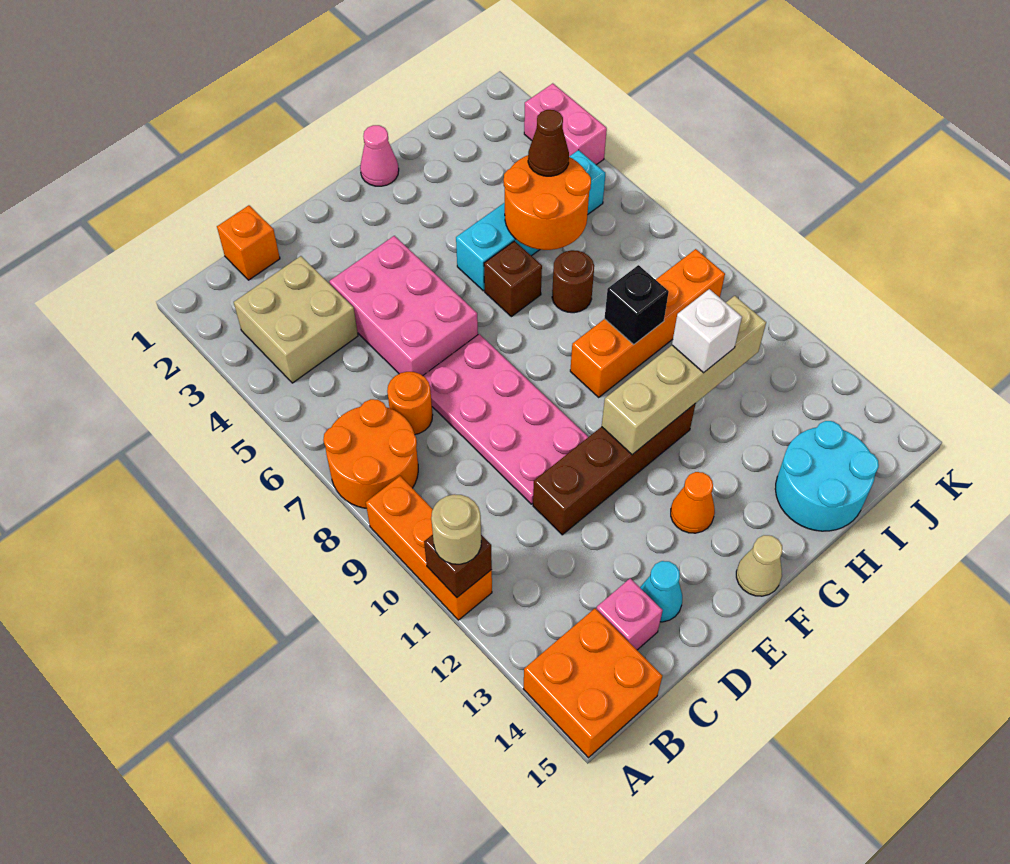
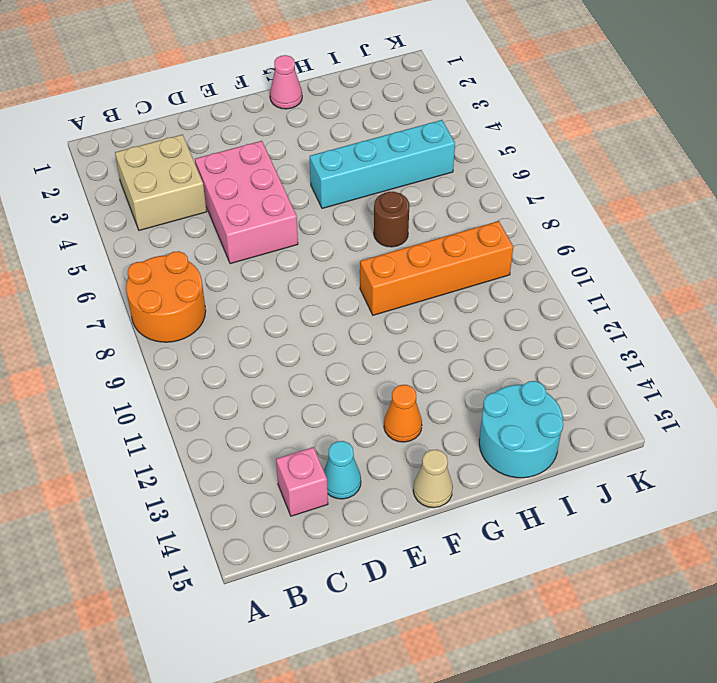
none -> orange brick A9:A11 level 1
none -> orange brick A14:B15 level 1
none -> orange brick C1 level 1

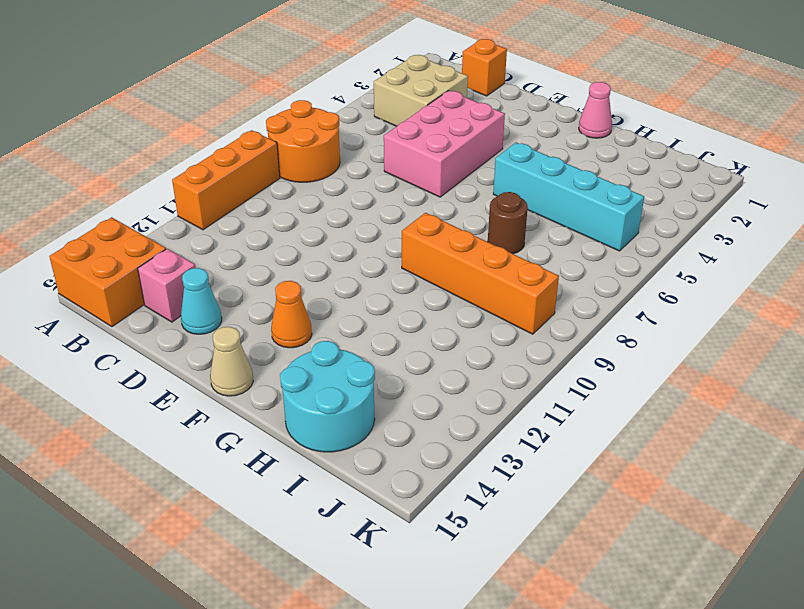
none -> orange round brick C7 level 1
none -> pink plate D7:E10 level 1
none -> brown brick D11:G11 level 1

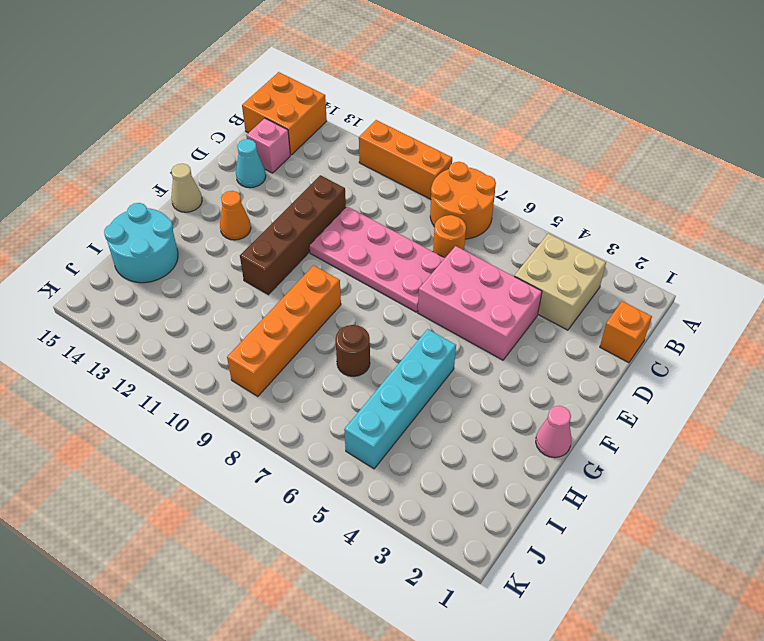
none -> brown brick G6 level 1
none -> pink brick K3:K4 level 1
none -> brown brick A11 level 2

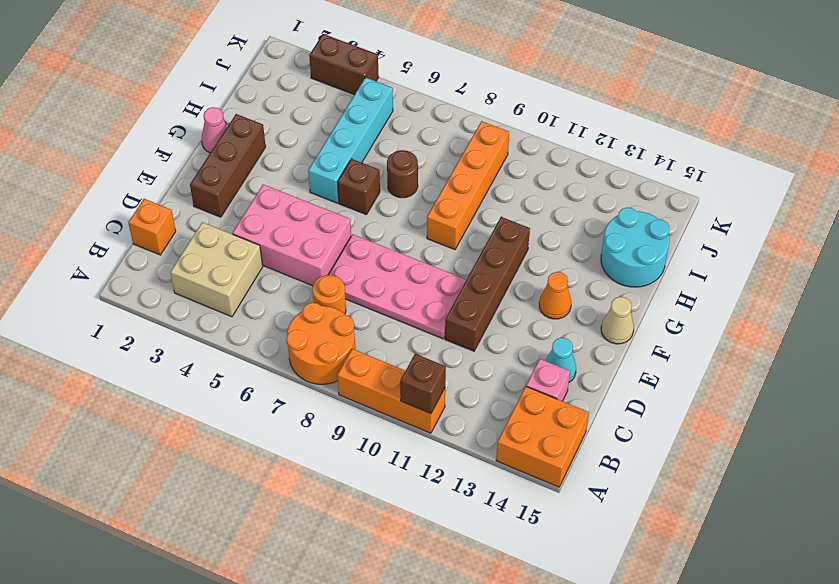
brown brick E2:G2 level 1 -> none
brown brick K3:K4 level 1 -> pink brick K3:K4 level 1
none -> tan brick F11:I11 level 2
none -> orange round brick H5:I6 level 2
none -> black brick H9 level 2

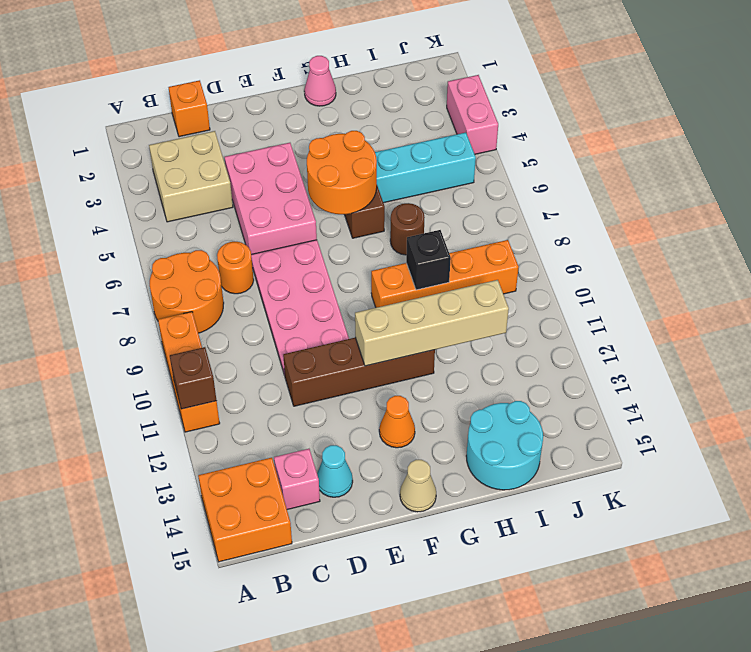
orange round brick F5:G6 level 2 -> orange round brick H5:I6 level 2
none -> tan round brick A11 level 3
none -> white brick H11 level 3
none -> brown cone I5 level 3

